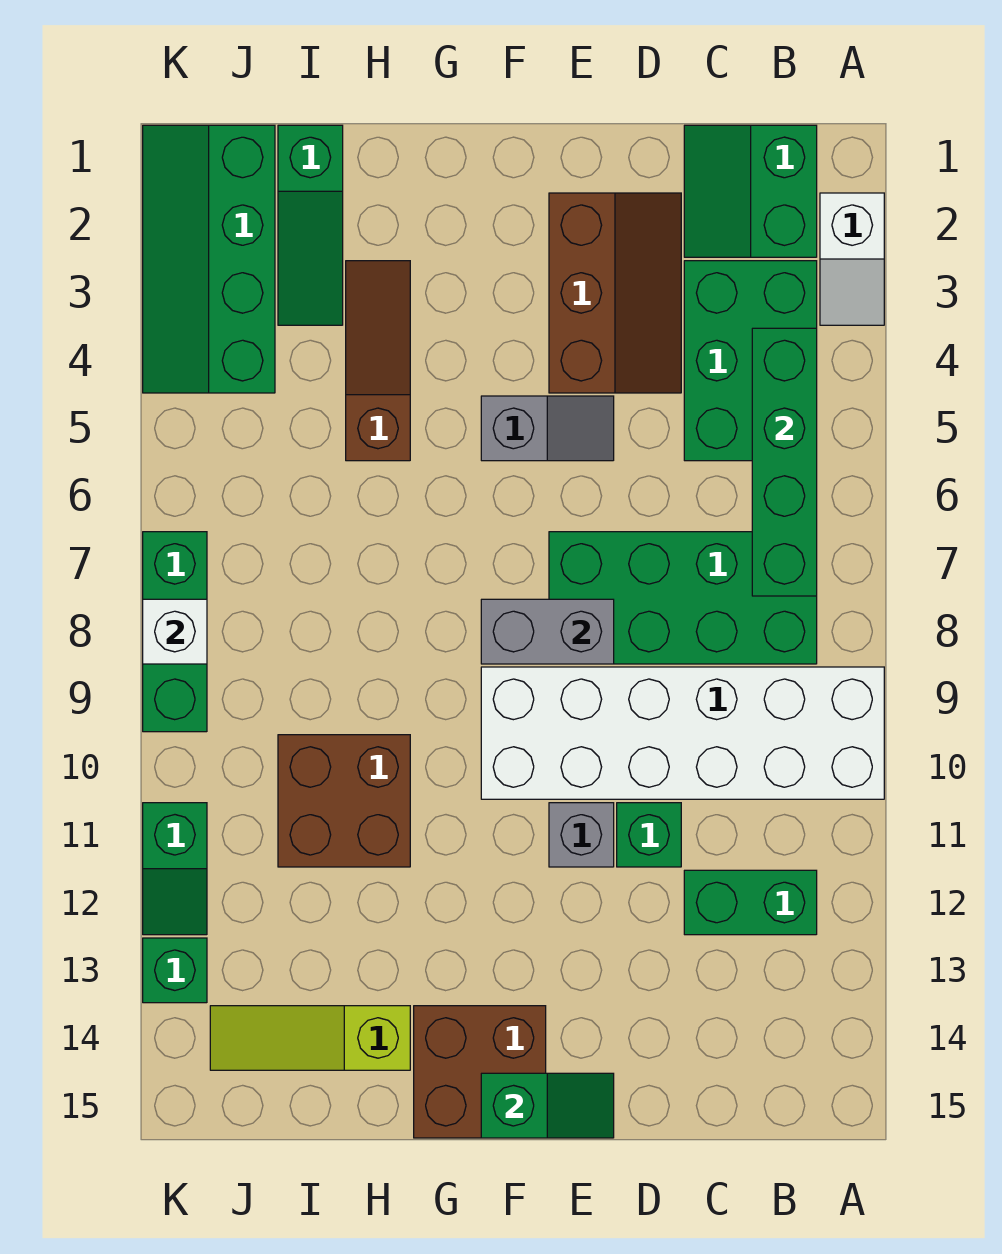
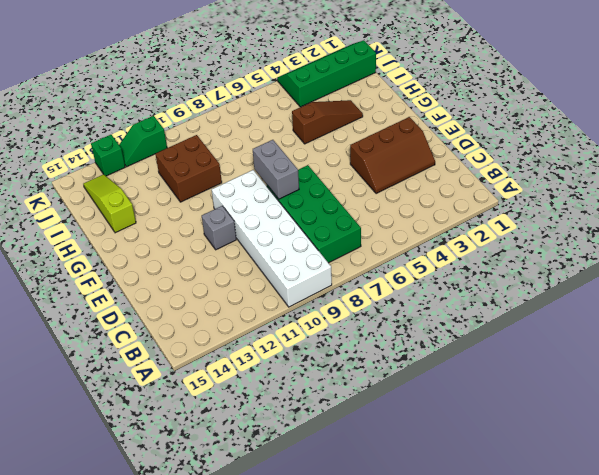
none -> white slope A2:A3 level 1 top 2
none -> green slope B1:C2 level 1 top B
none -> green brick B3:C5 level 1

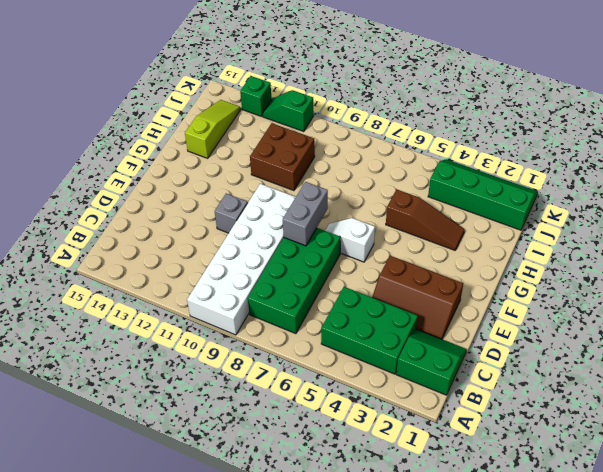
white slope F6:F7 level 1 top 6 -> white slope A2:A3 level 1 top 2
none -> green brick B12:C12 level 1
none -> green brick D11 level 1
none -> grey slope E5:F5 level 1 top F

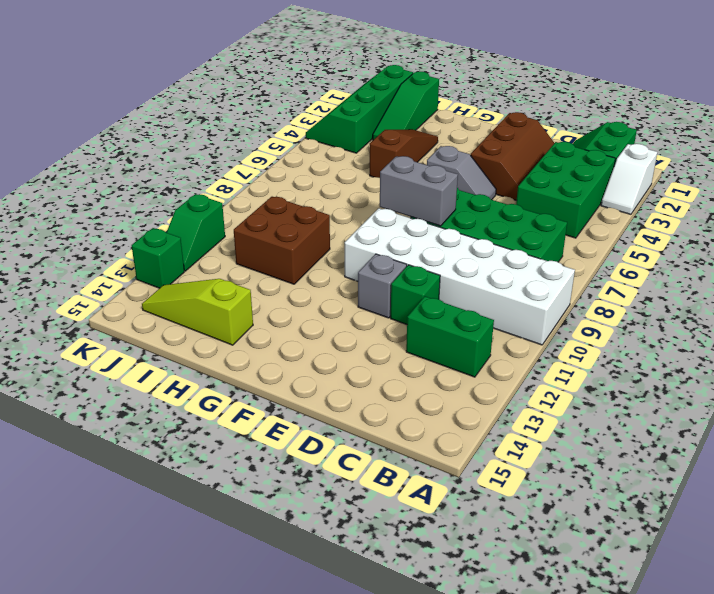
none -> brown brick F14:G15 level 1
none -> green brick K7:K9 level 1
none -> green brick B4:B7 level 2

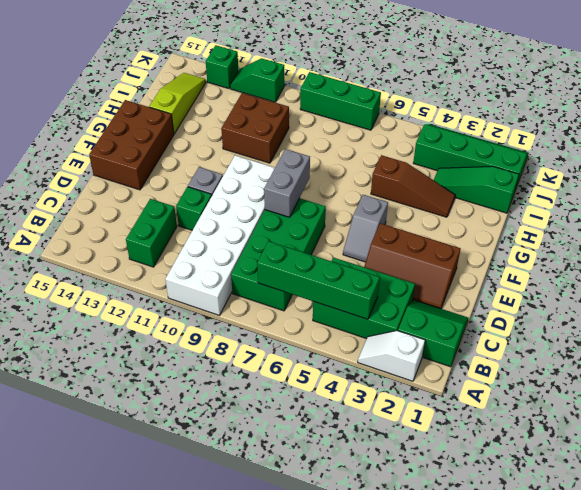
brown brick E14:G15 level 1 -> brown brick F14:G15 level 1
none -> green slope E15:F15 level 2 top F
none -> white brick K8 level 2

